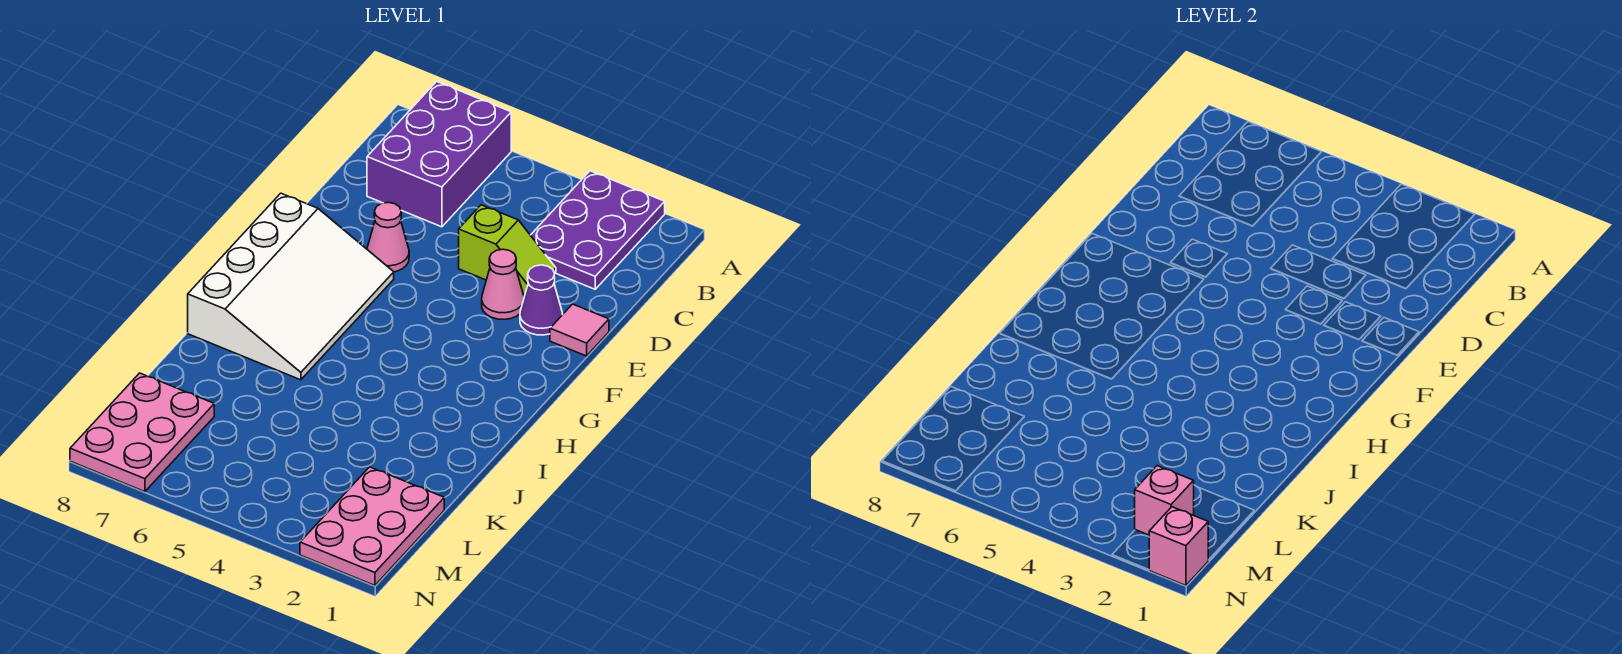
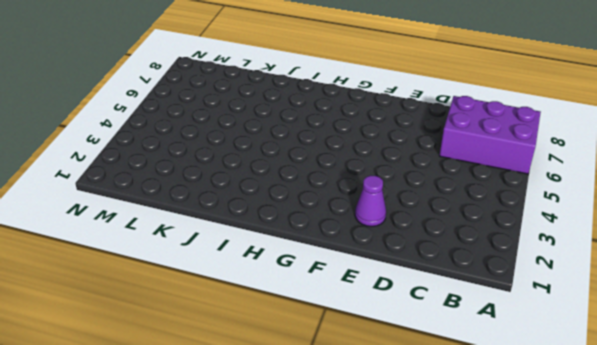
none -> purple plate A2:C3 level 1
none -> lime slope D3:D4 level 1 top 4
none -> pink tile E1 level 1

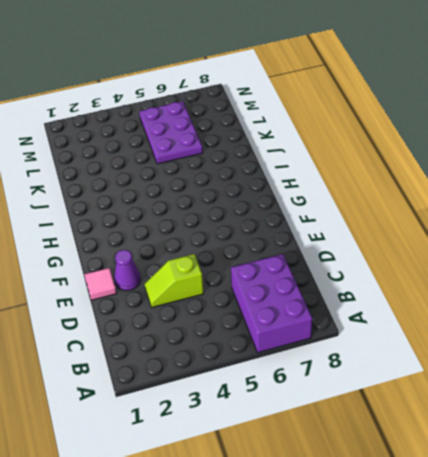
purple plate K5:M6 level 1 -> purple plate A2:C3 level 1
none -> pink cone E3 level 1
none -> pink cone E6 level 1
none -> white slope F6:I8 level 1 top 8

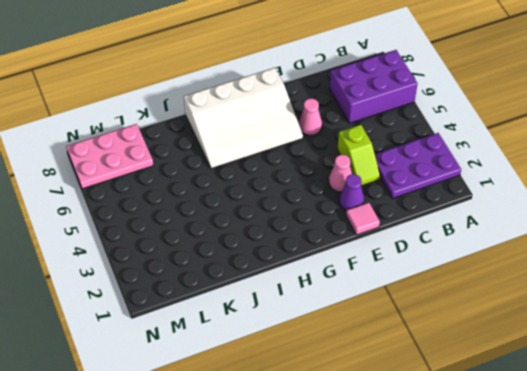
none -> pink plate L1:N2 level 1
none -> pink brick M2 level 2
none -> pink brick N1 level 2

